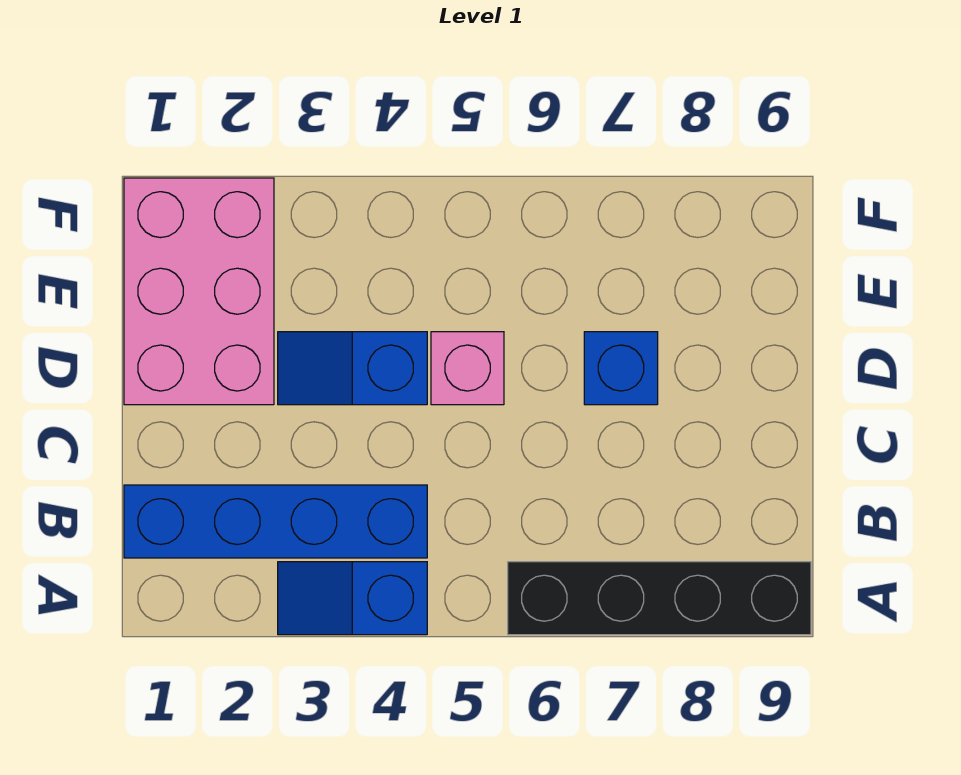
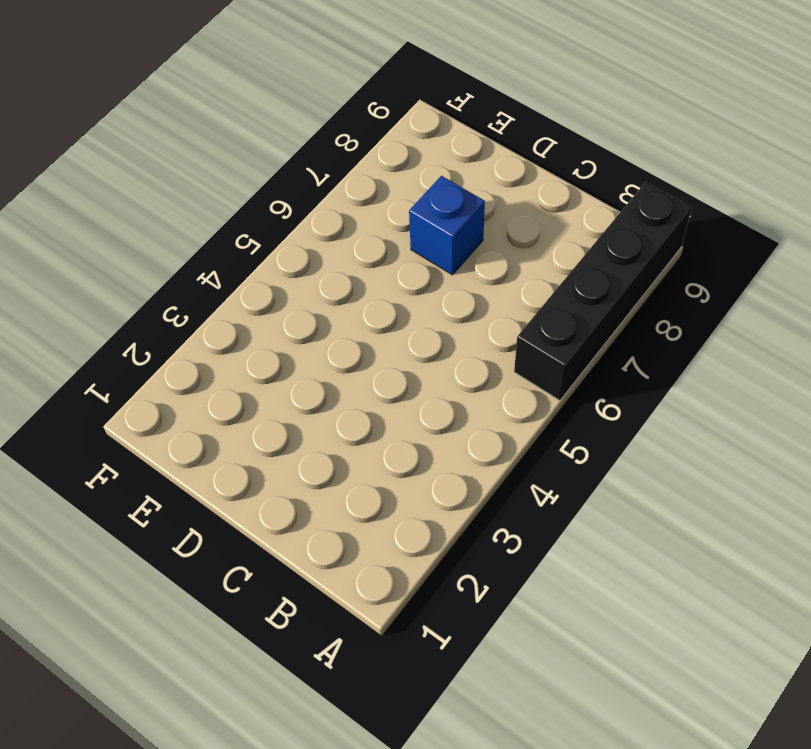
none -> blue slope A3:A4 level 1 top 4
none -> blue brick B1:B4 level 1

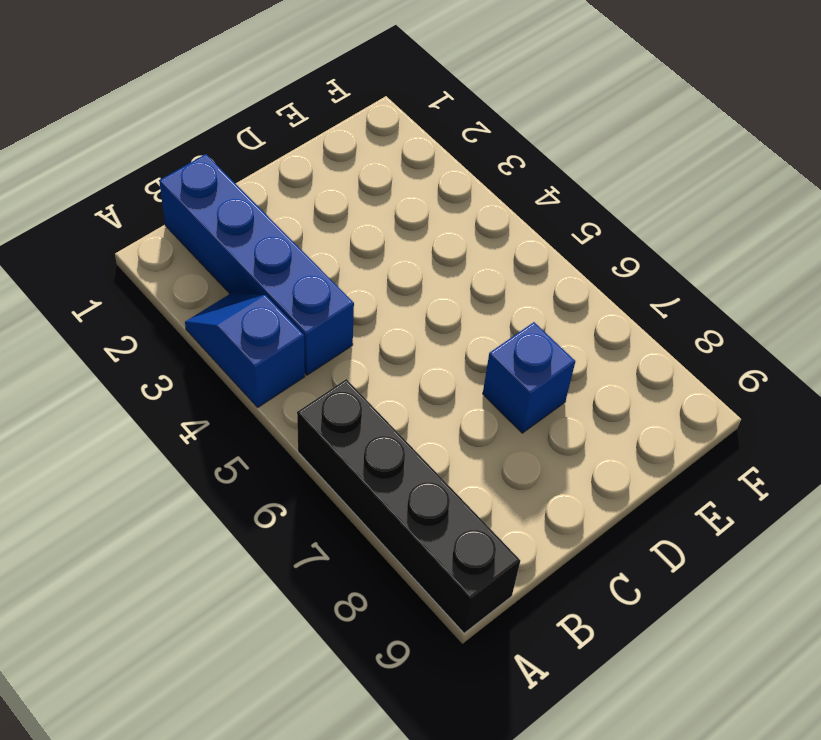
none -> pink brick D1:F2 level 1
none -> blue slope D3:D4 level 1 top 4

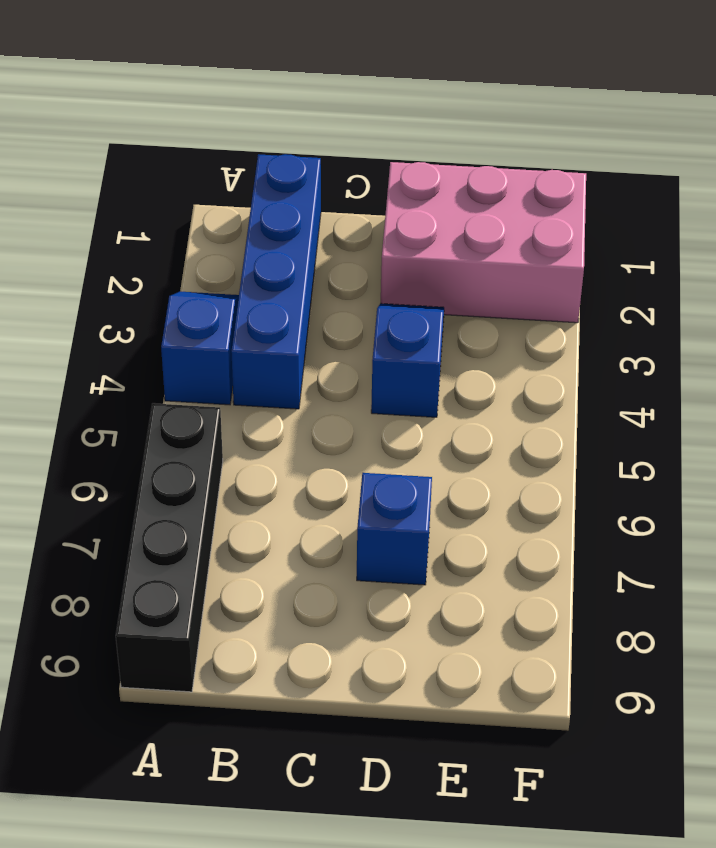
none -> pink brick D5 level 1

